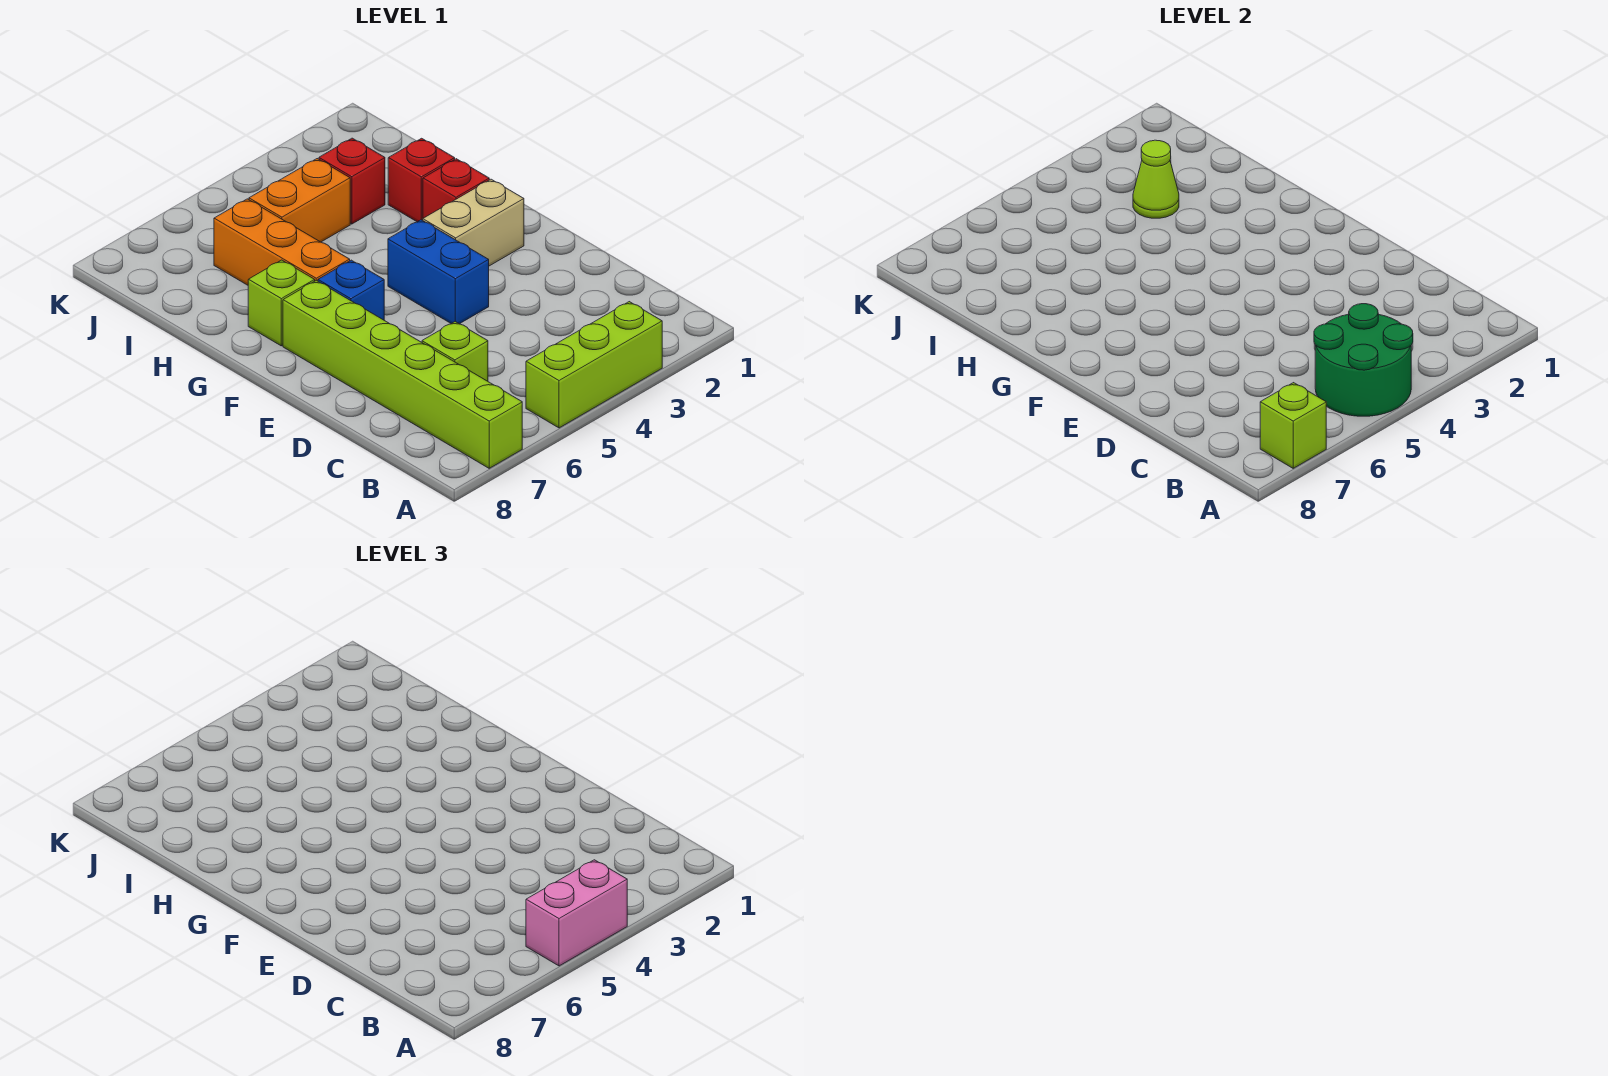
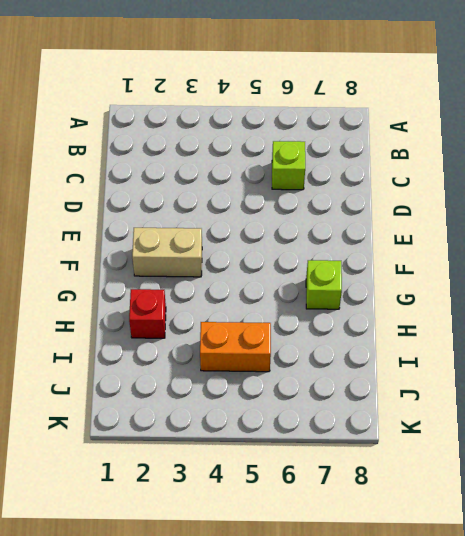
none -> lime brick A3:A5 level 1
none -> lime brick A7:F7 level 1
none -> blue brick E4:F4 level 1

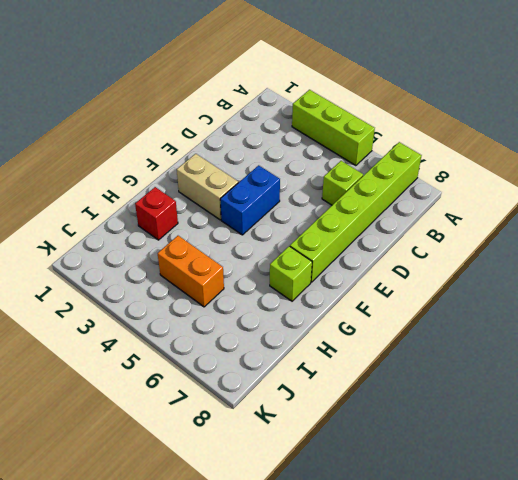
none -> blue brick F6 level 1
none -> red brick G2 level 1
none -> orange brick G6:I6 level 1

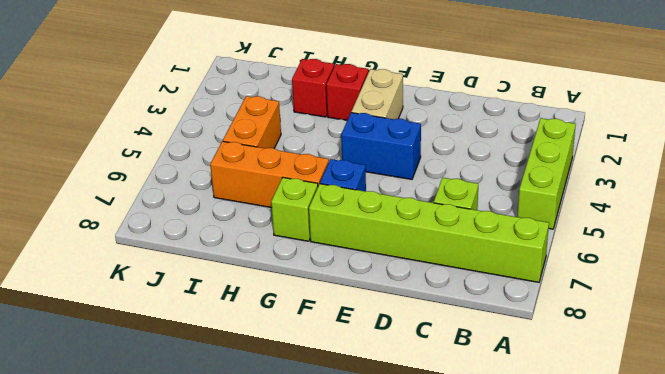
none -> red brick I3 level 1
none -> green round brick A4:B5 level 2
none -> lime brick A7 level 2

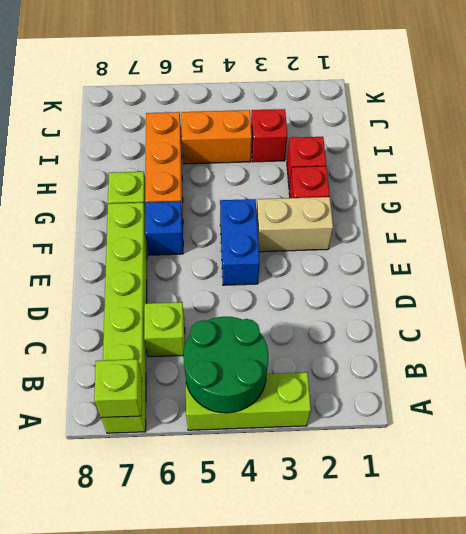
none -> lime cone I3 level 2
none -> pink brick A4:A5 level 3

